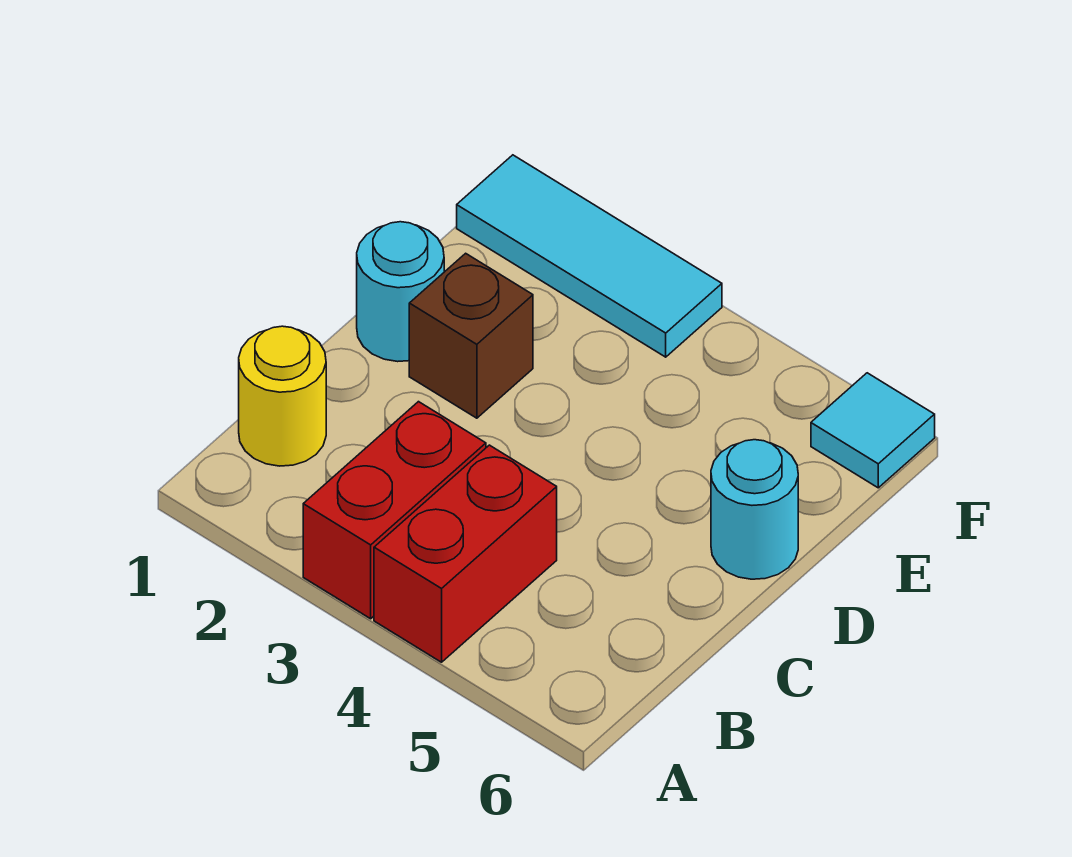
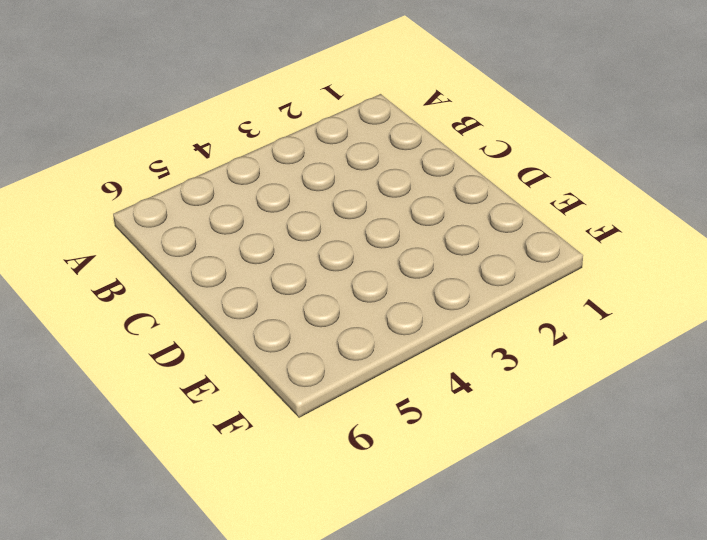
none -> red brick A3:B3 level 1
none -> red brick A4:B4 level 1

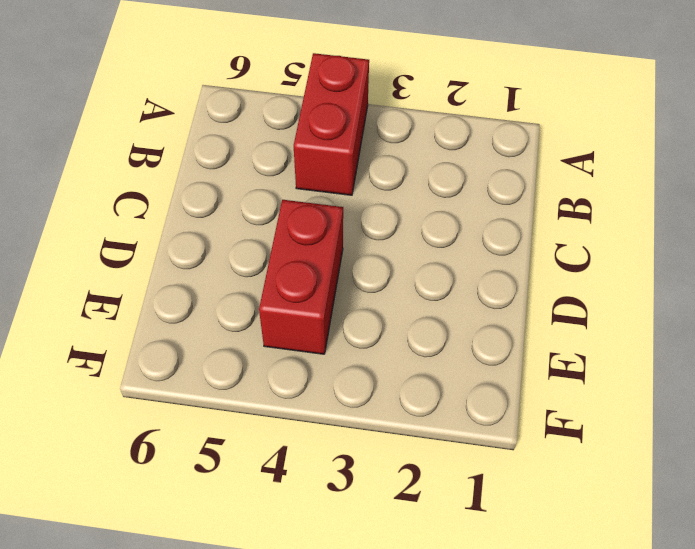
red brick D4:E4 level 1 -> red brick A3:B3 level 1
none -> yellow round brick B1 level 1
none -> cyan round brick D1 level 1

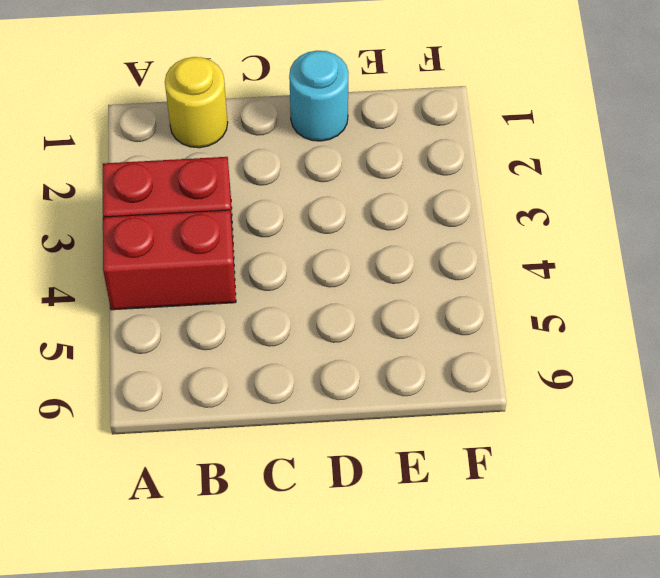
none -> brown brick D2 level 1
none -> cyan round brick D6 level 1

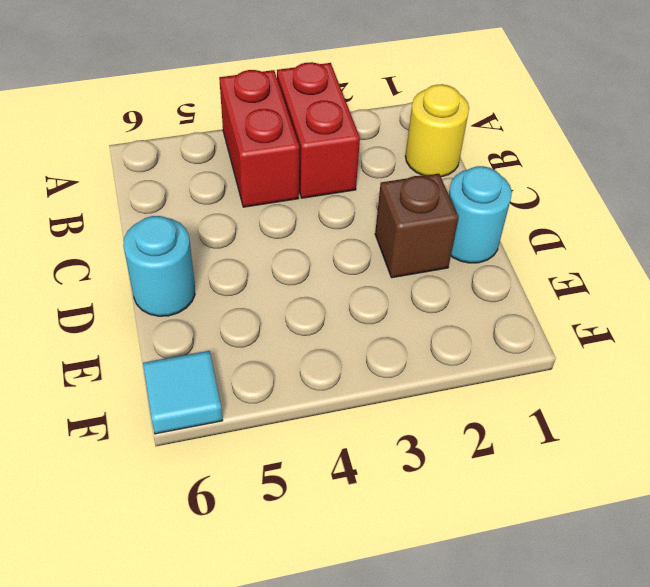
none -> cyan tile F1:F3 level 1

